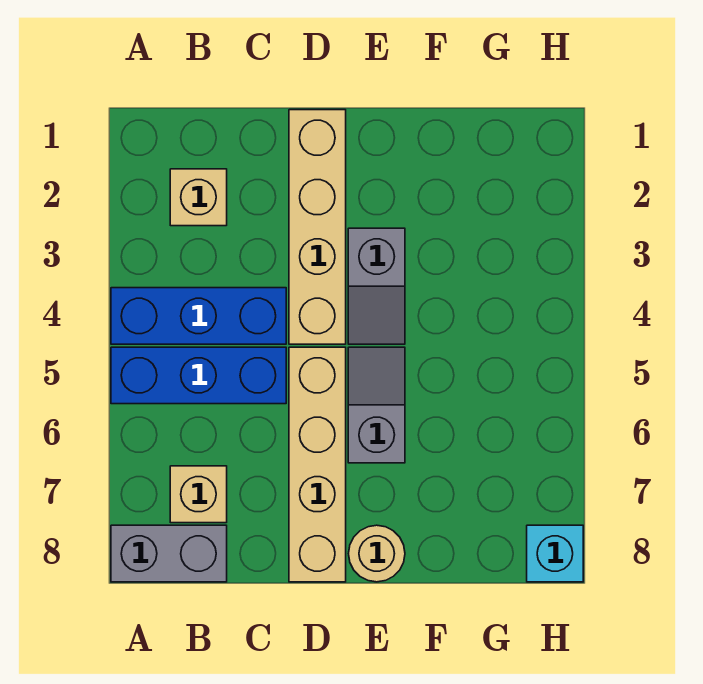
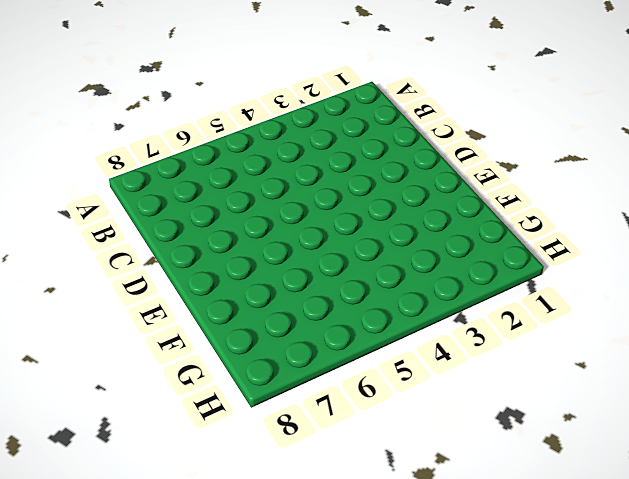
none -> blue brick A4:C4 level 1
none -> blue brick A5:C5 level 1

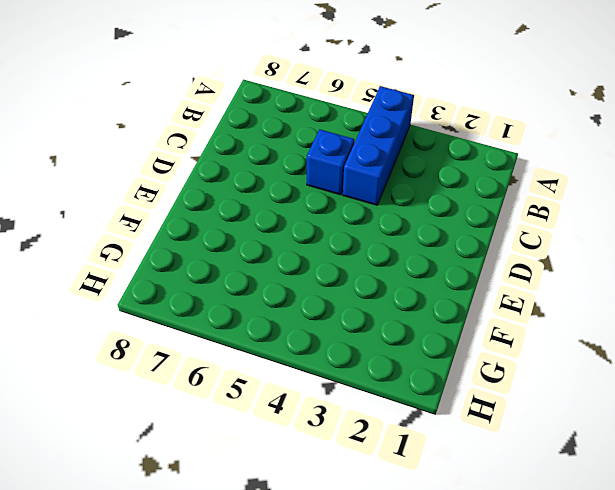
blue brick C5 level 1 -> blue brick A5:C5 level 1
none -> grey brick A8:B8 level 1
none -> tan brick B2 level 1

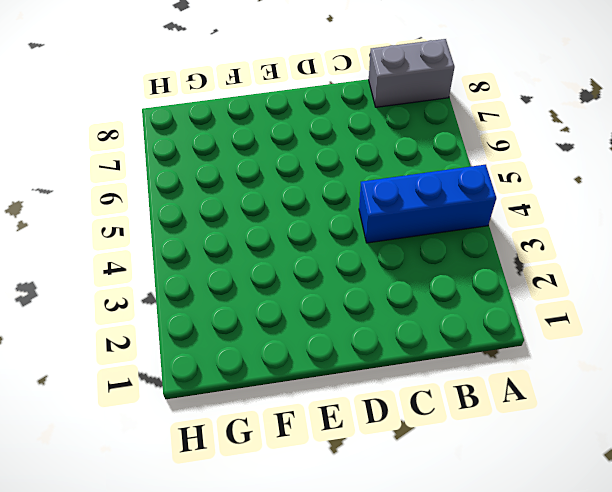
none -> blue brick A5:C5 level 1
none -> tan brick B2 level 1

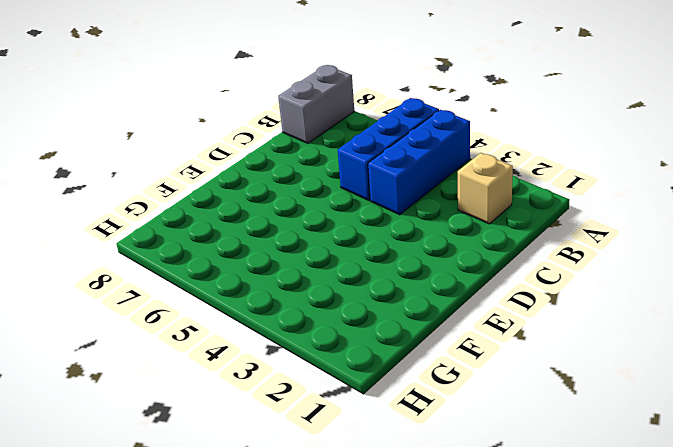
none -> tan brick B7 level 1
none -> tan brick D1:D4 level 1

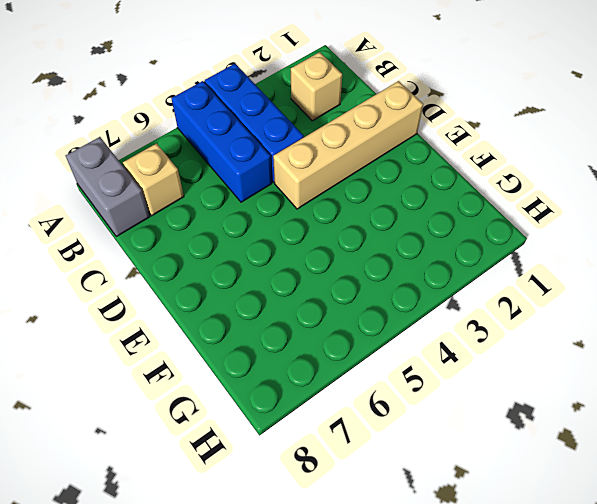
none -> tan brick D5:D8 level 1
none -> grey slope E3:E4 level 1 top 3

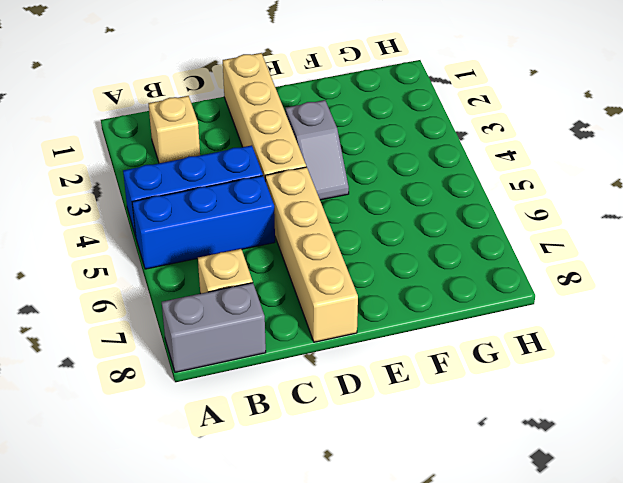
none -> grey slope E5:E6 level 1 top 6
none -> tan round brick E8 level 1

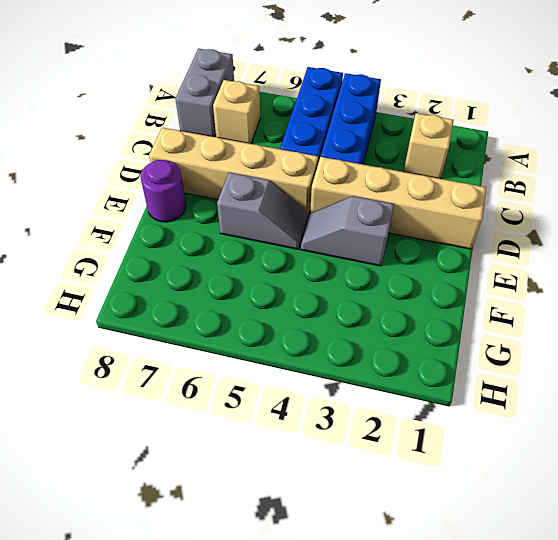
purple round brick E8 level 1 -> tan round brick E8 level 1
none -> cyan brick H8 level 1

